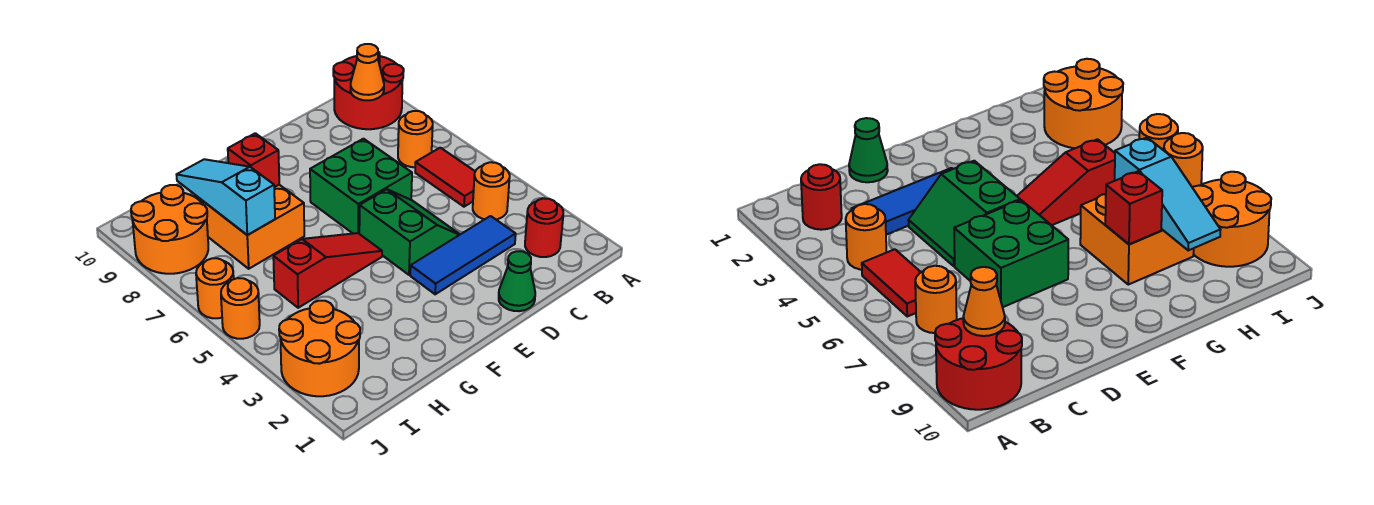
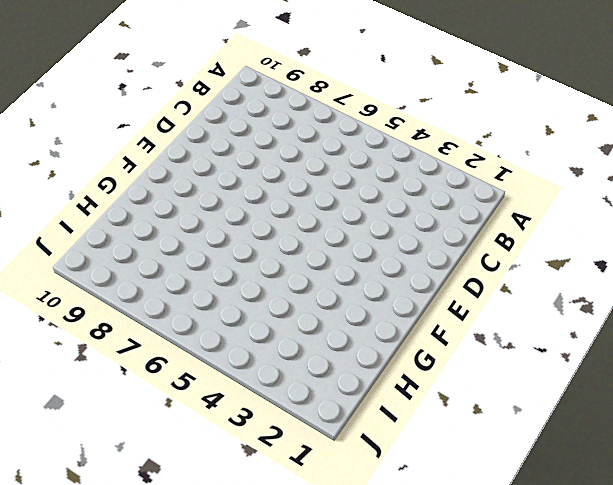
none -> red round brick A9:B10 level 1
none -> red round brick B2 level 1
none -> orange round brick B4 level 1

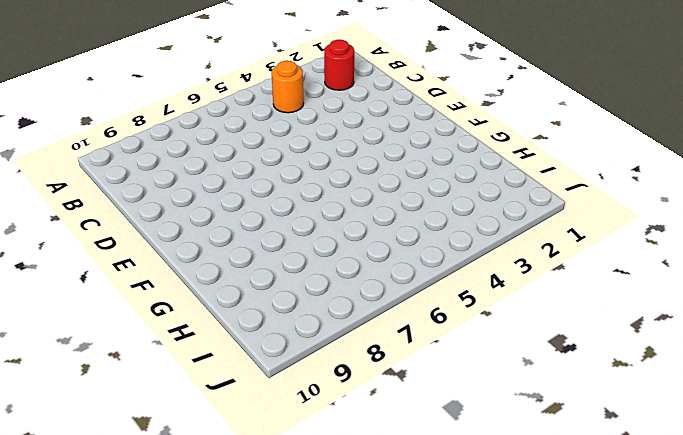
none -> red round brick A9:B10 level 1
none -> red tile B5:B6 level 1
none -> orange round brick B7 level 1

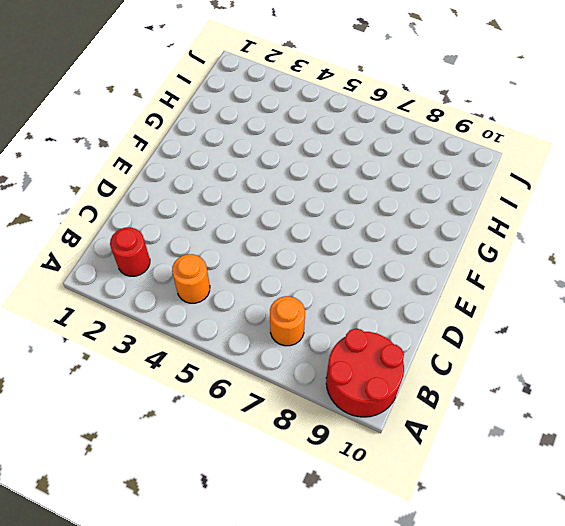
none -> red tile B5:B6 level 1
none -> blue tile C3:E3 level 1
none -> green cone D1 level 1

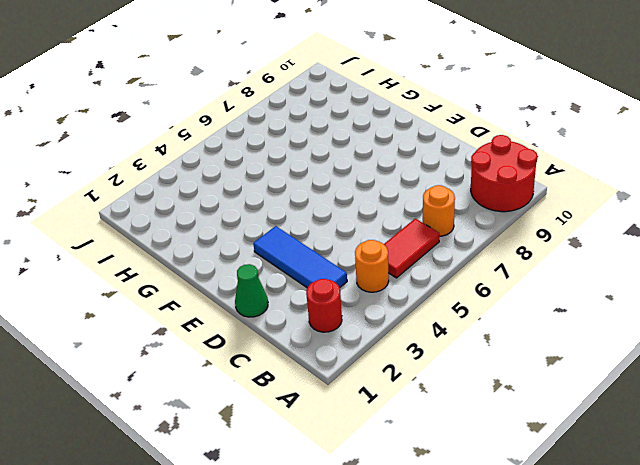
none -> green slope D4:E5 level 1 top E
none -> green brick D6:E7 level 1
none -> red slope F5:H5 level 1 top H

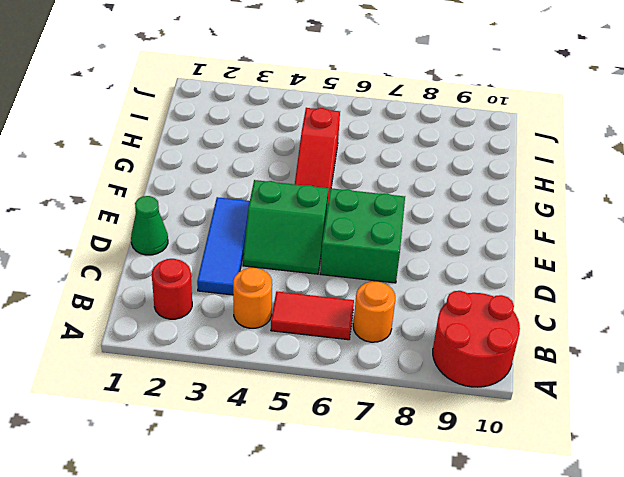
none -> orange brick G7:H8 level 1
none -> orange round brick I2:J3 level 1
none -> orange round brick I8:J9 level 1

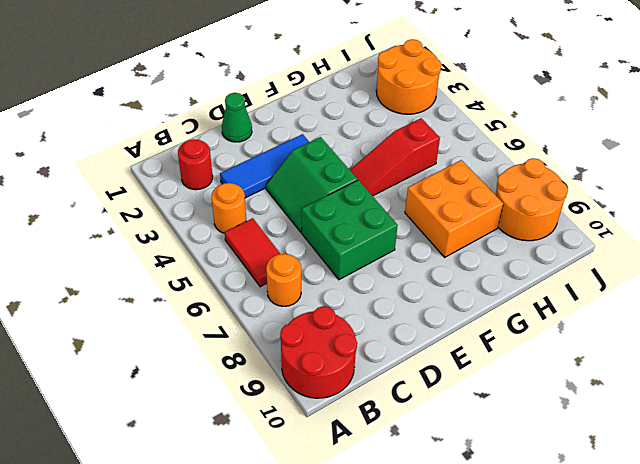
none -> orange round brick J5 level 1
none -> orange round brick J6 level 1
none -> orange cone B9 level 2

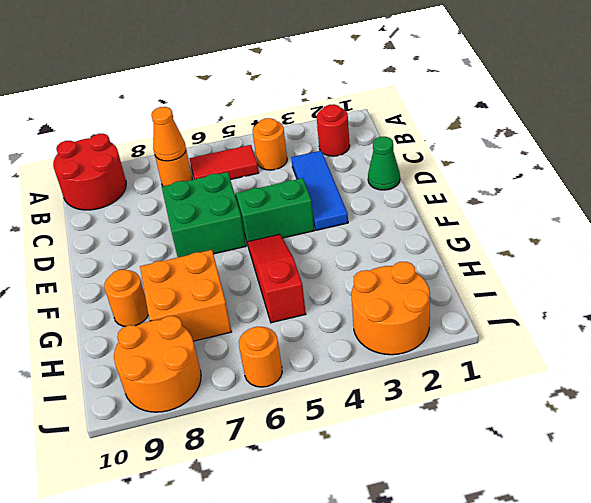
orange cone B7 level 2 -> orange cone B9 level 2
orange round brick G9 level 1 -> orange round brick J5 level 1
none -> red brick G8 level 2
none -> cyan slope H7:H9 level 2 top 7

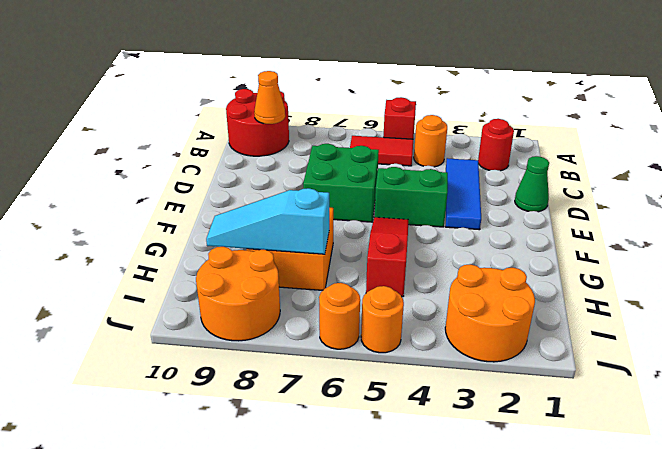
red brick A5 level 1 -> red brick G8 level 2
none -> orange round brick B7 level 1

